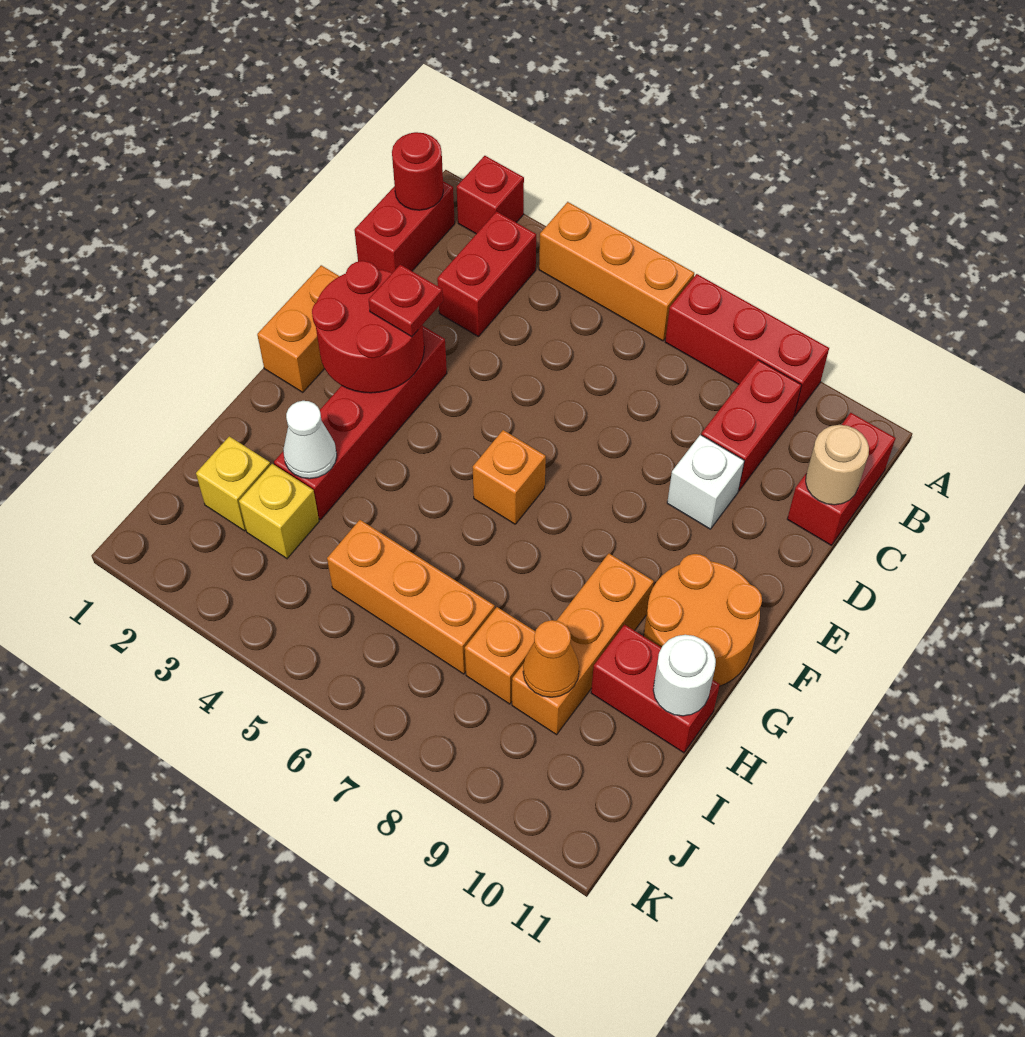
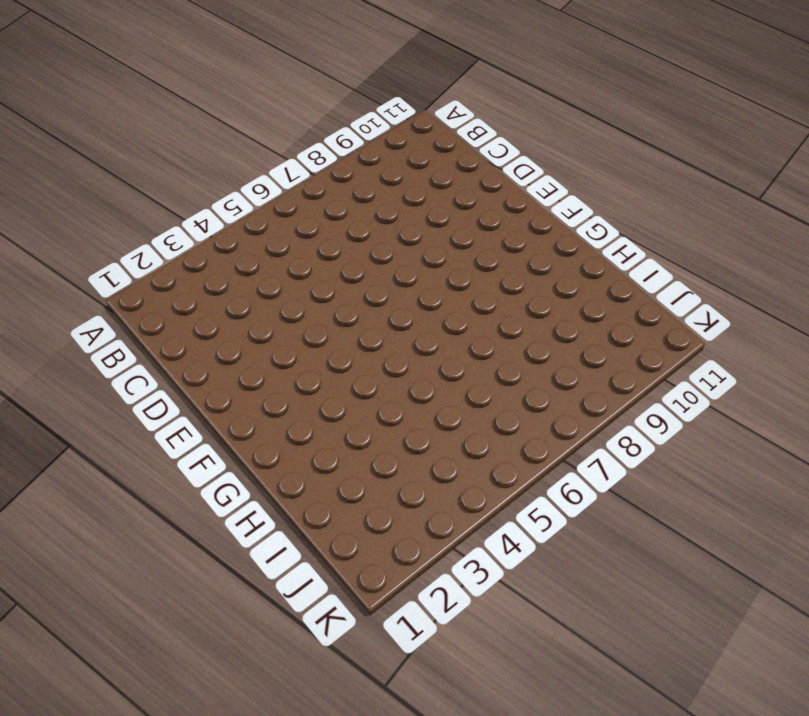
none -> red brick A2 level 1
none -> orange brick A4:A6 level 1
none -> red brick A7:A9 level 1

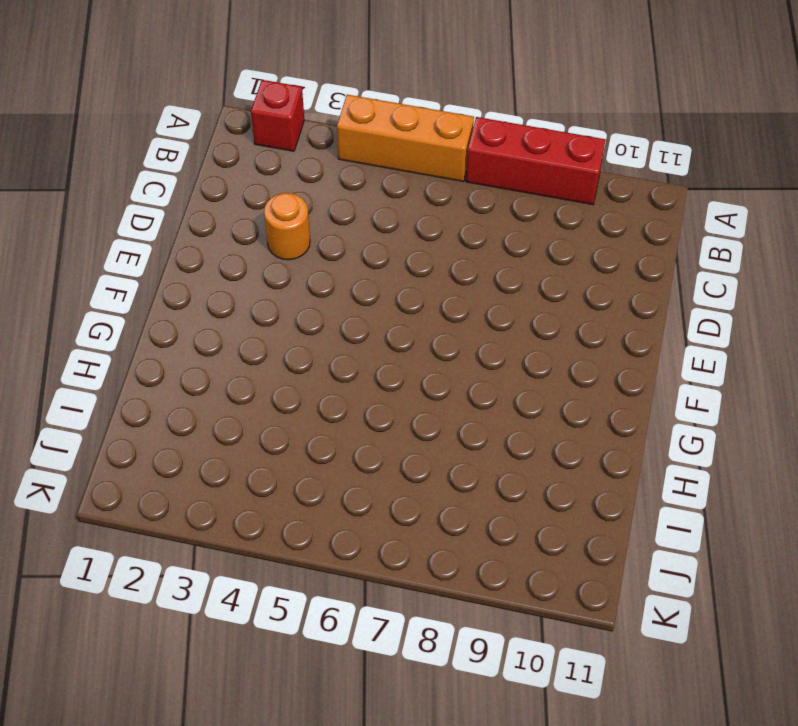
orange round brick D3 level 1 -> none
none -> red brick B1:C1 level 1
none -> red brick B3:C3 level 1
none -> red brick B9:C9 level 1

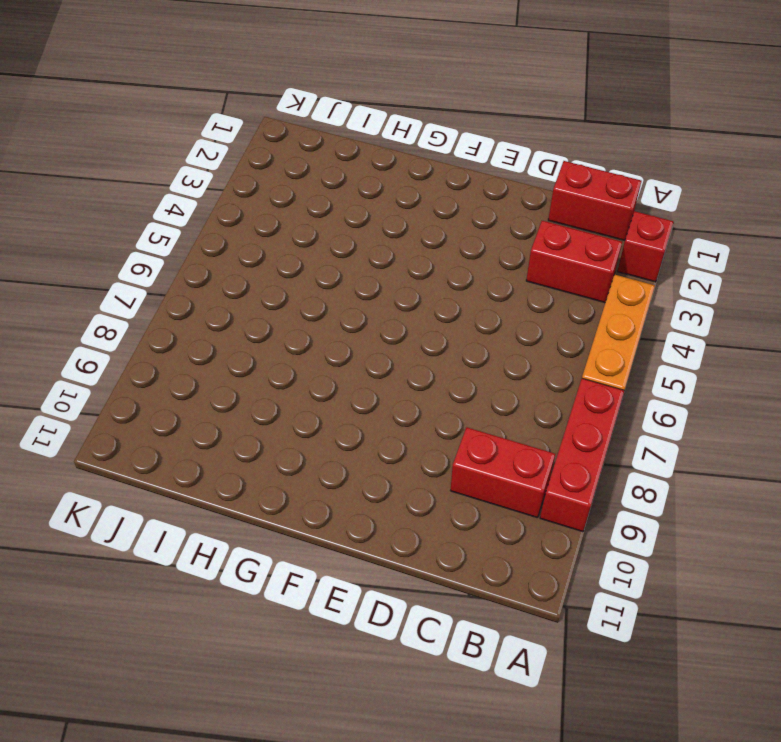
none -> red brick B11:C11 level 1
none -> white brick D9 level 1
none -> orange brick E1:F1 level 1

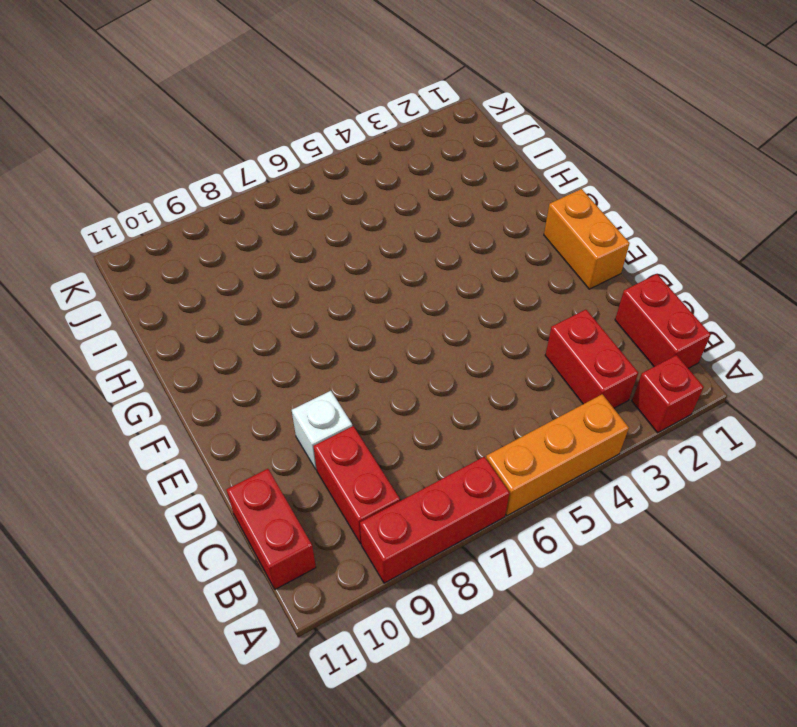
none -> red brick E3:H3 level 1
none -> orange brick F6 level 1
none -> orange round brick F10:G11 level 1

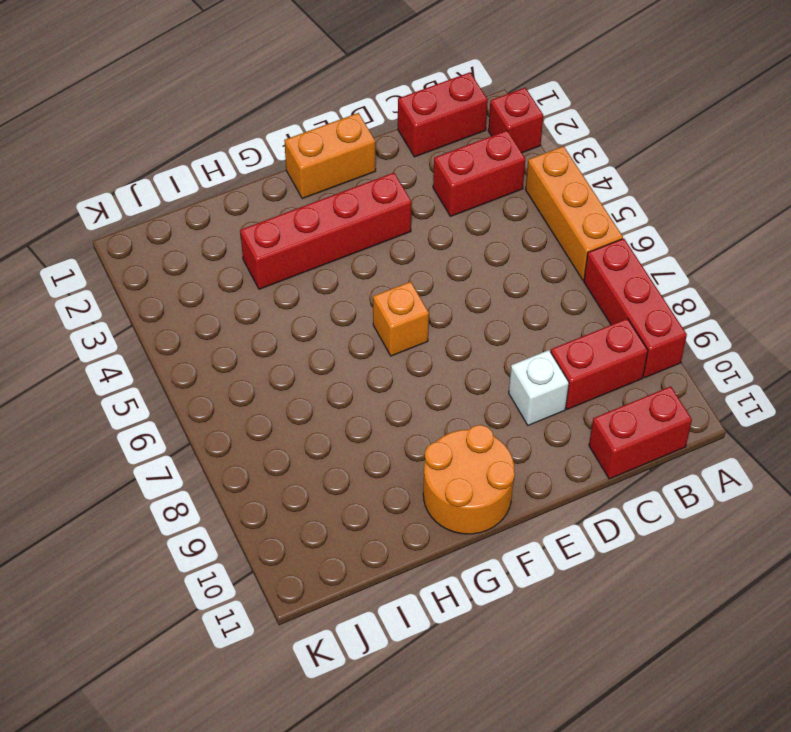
none -> orange brick G9:I9 level 1
none -> red brick H10:H11 level 1
none -> yellow brick I2 level 1

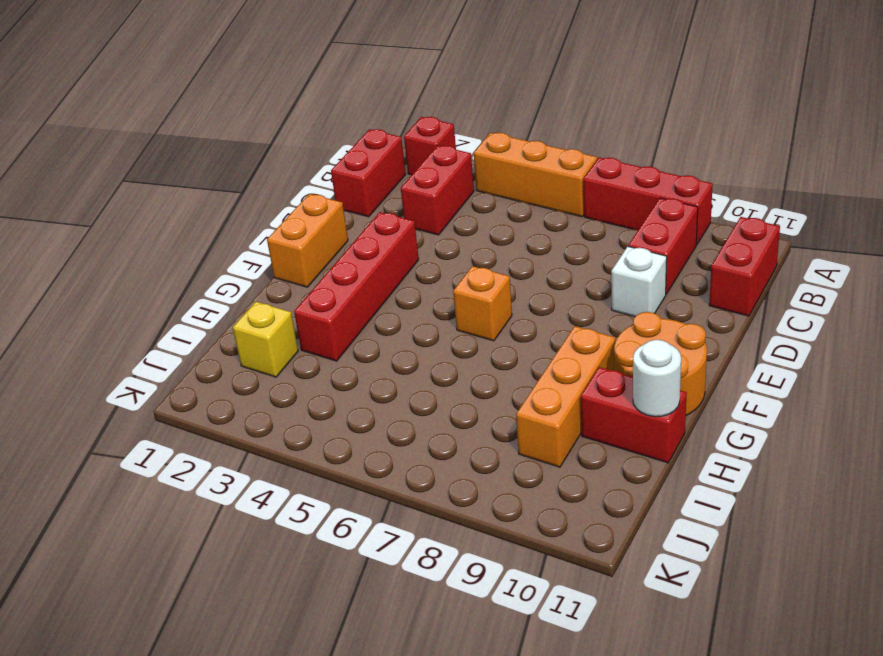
none -> yellow brick I3 level 1
none -> orange brick I5:I7 level 1
none -> orange brick I8 level 1

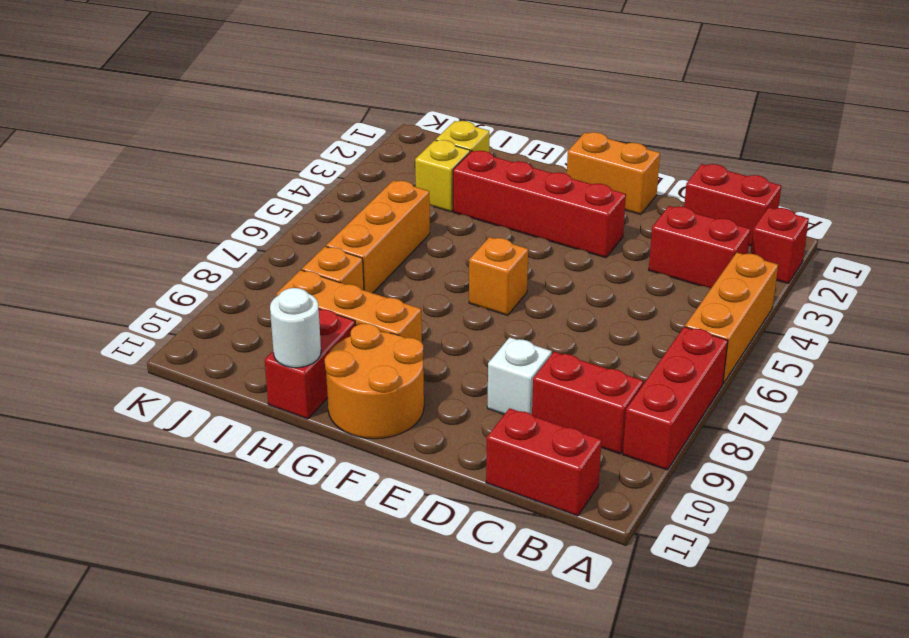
none -> red round brick B1 level 2
none -> tan round brick C11 level 2
none -> red round brick E2:F3 level 2

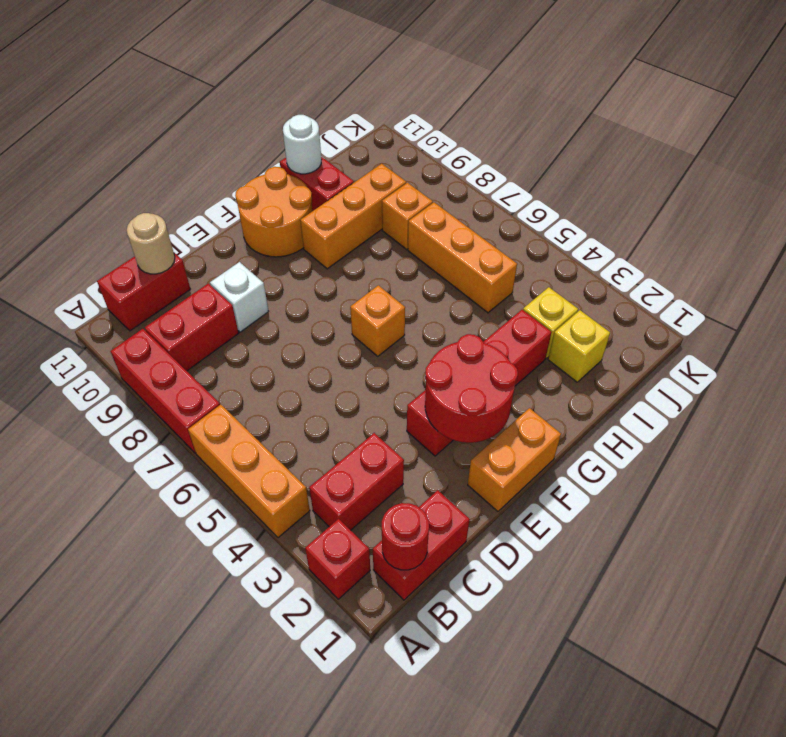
none -> white cone H3 level 2
none -> orange cone I9 level 2
none -> red plate E3 level 3

